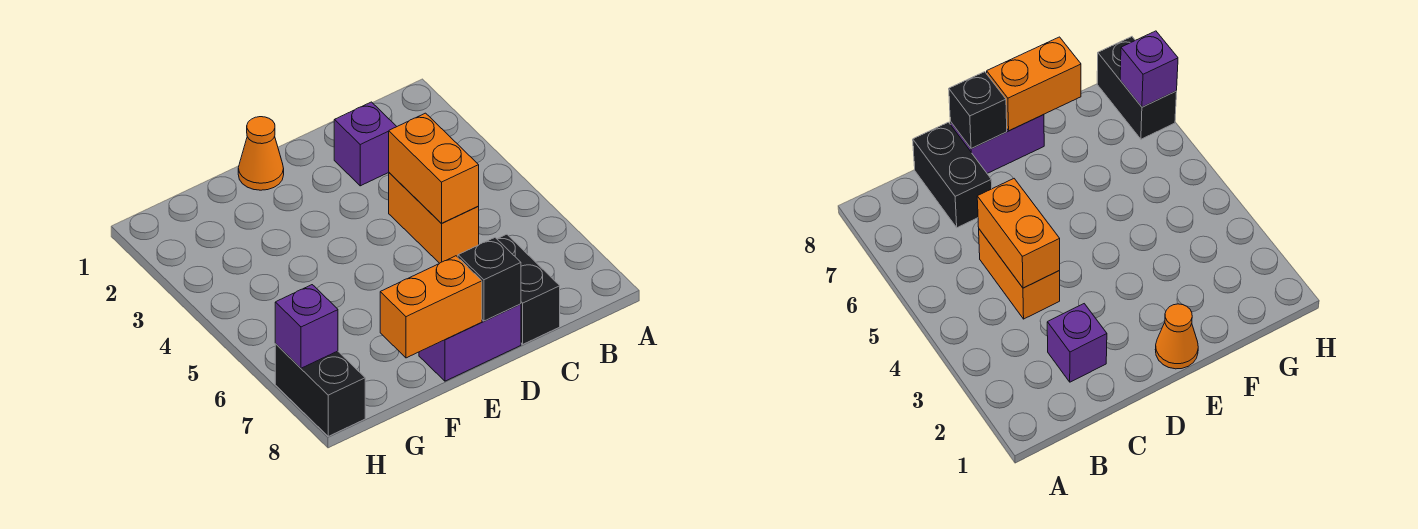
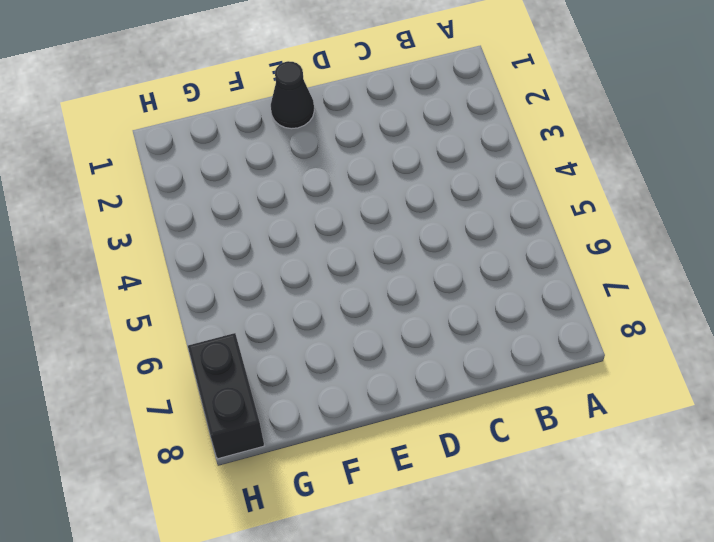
black cone E1 level 1 -> orange cone E1 level 1
none -> purple brick C2 level 1
none -> orange brick C4:C5 level 1

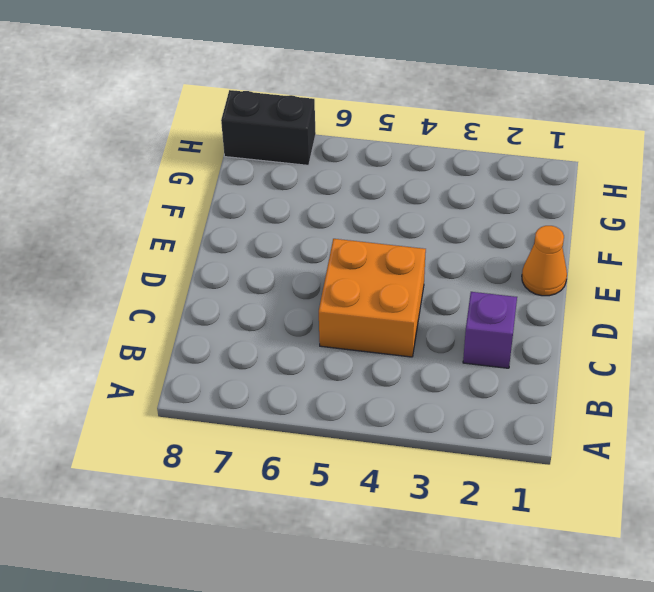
orange brick C4:D5 level 1 -> orange brick C4:C5 level 1
none -> black brick C7:C8 level 1
none -> purple brick D8:E8 level 1

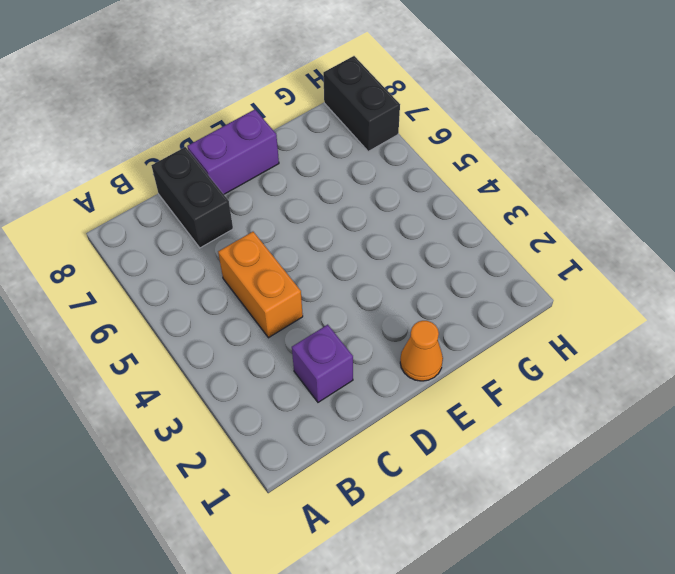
none -> orange brick C4:C5 level 2
none -> black brick D8 level 2

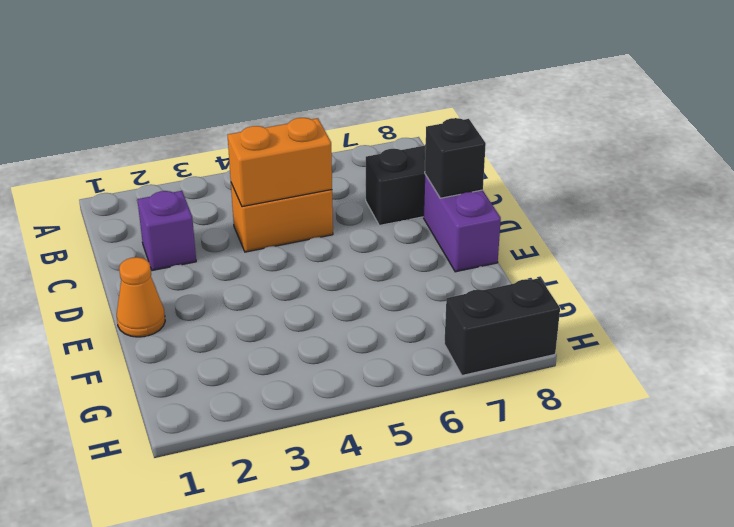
none -> orange brick E8:F8 level 2
none -> purple brick H7 level 2

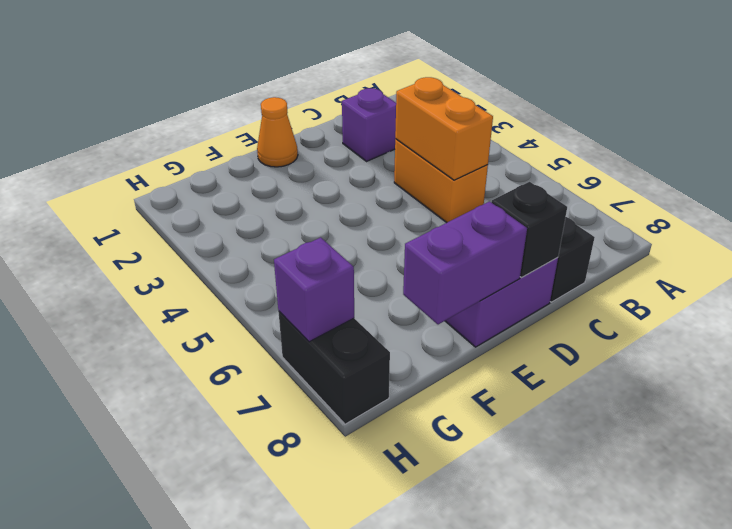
purple brick E8:F8 level 2 -> orange brick E8:F8 level 2

